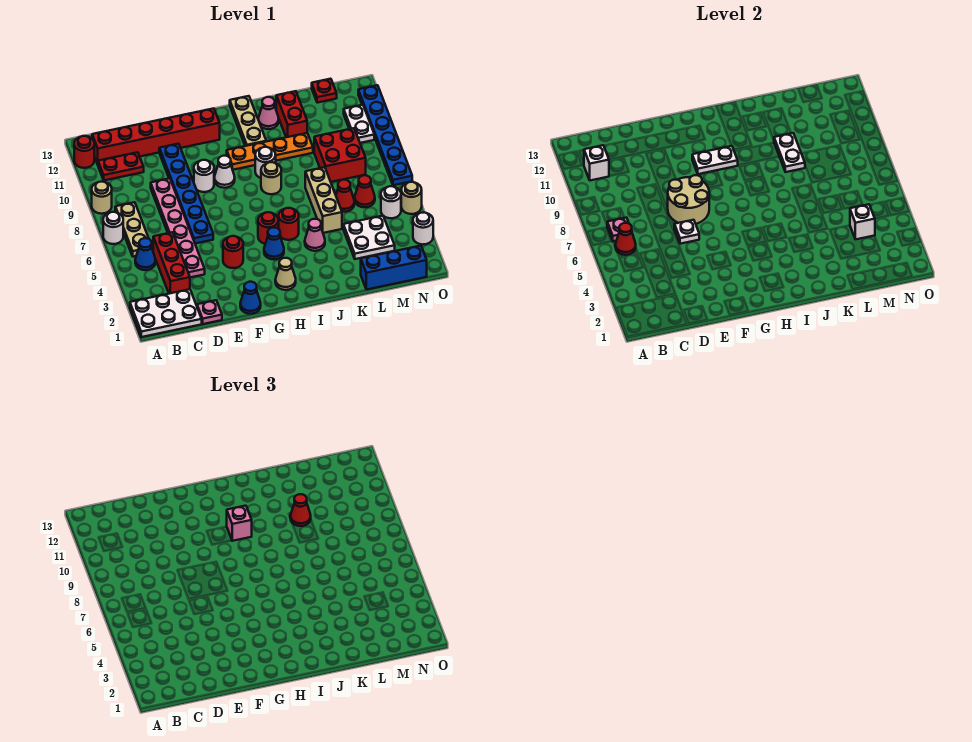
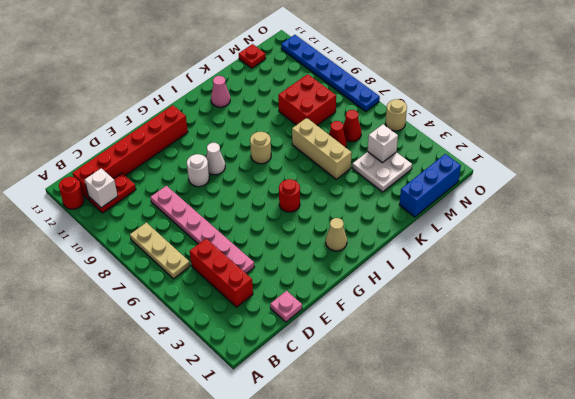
none -> white plate A1:C2 level 1
none -> white round brick A7 level 1
none -> tan round brick A9 level 1
none -> blue cone B5 level 1

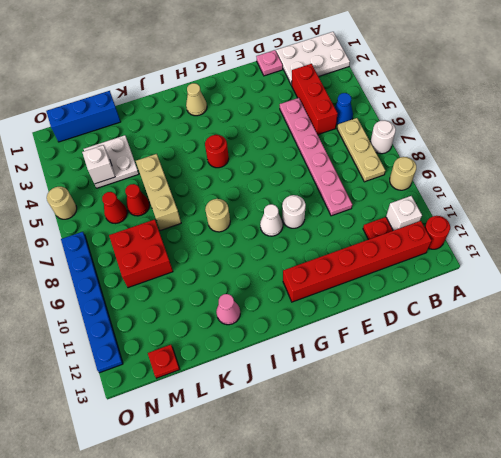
none -> blue plate E6:E11 level 1
none -> blue cone F1 level 1
none -> red round brick F4 level 1
none -> blue cone H4 level 1

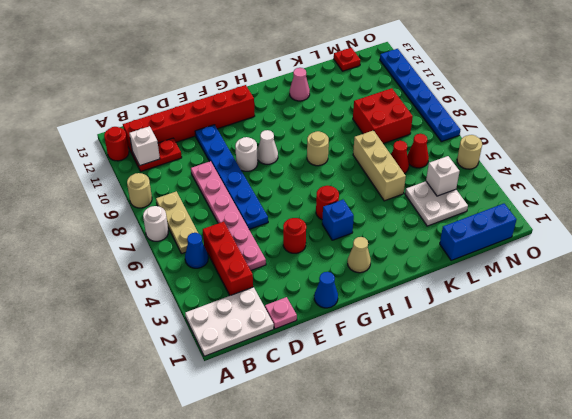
blue brick H4 level 1 -> blue cone H4 level 1
none -> orange plate H10:K10 level 1
none -> red round brick I5 level 1
none -> white round brick I9 level 1
none -> tan plate I11:I13 level 1

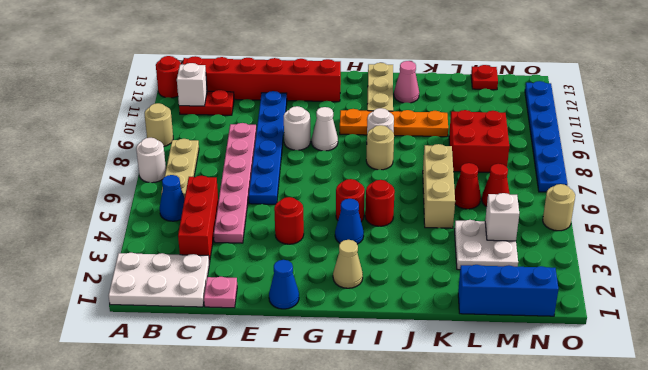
none -> pink cone J4 level 1
none -> red brick K11:K12 level 1
none -> white round brick N5 level 1
none -> white plate N10:N11 level 1

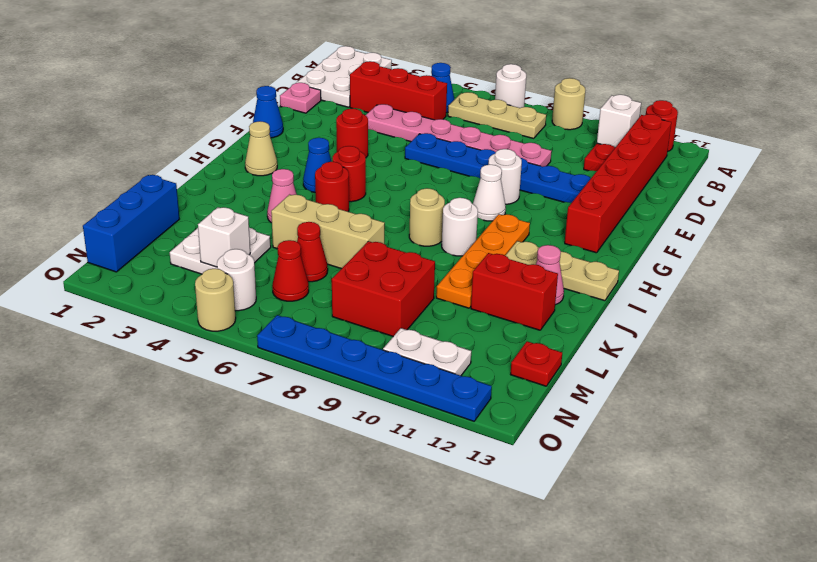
none -> white round brick O3 level 1
none -> red cone B6 level 2
none -> pink plate B7 level 2
none -> white plate E6 level 2

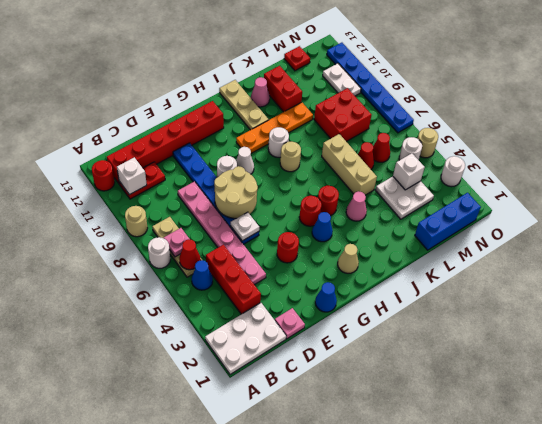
none -> white plate G10:H10 level 2
none -> white plate K9:K10 level 2
none -> pink brick H10 level 3
none -> red cone K10 level 3

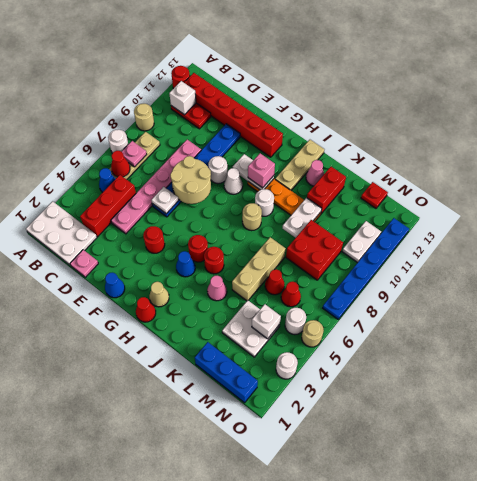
red cone H1 level 1 -> red cone K10 level 3

